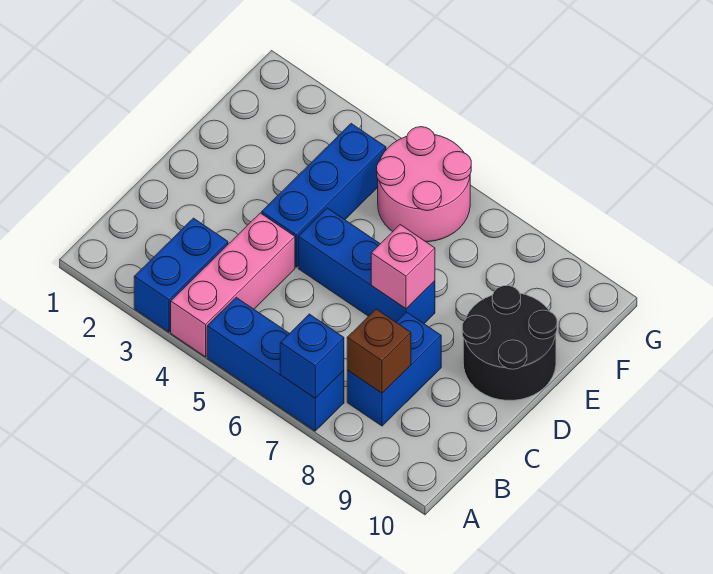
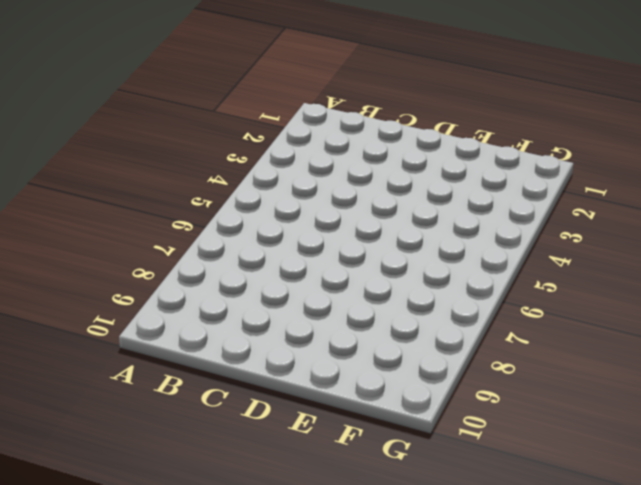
none -> blue brick A3:B3 level 1
none -> pink brick A4:C4 level 1

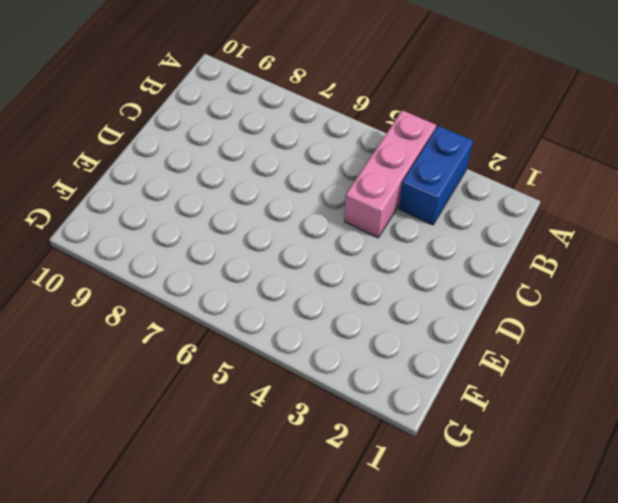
none -> blue brick A5:A7 level 1
none -> blue brick B8:C8 level 1

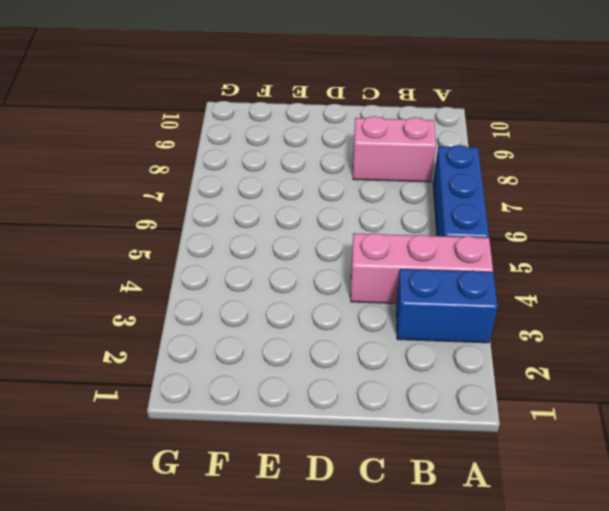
pink brick B8:C8 level 1 -> blue brick B8:C8 level 1
none -> blue brick D4:F4 level 1
none -> blue brick D5:D7 level 1

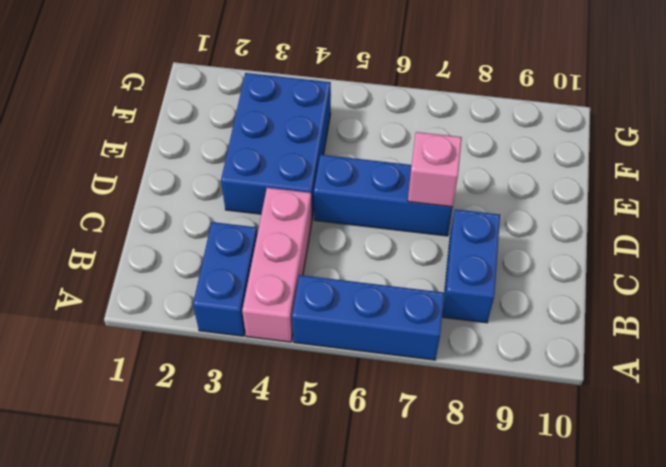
blue brick D3:F4 level 1 -> blue brick D4:F4 level 1
none -> black round brick D9:E10 level 1
none -> pink round brick F5:G6 level 1

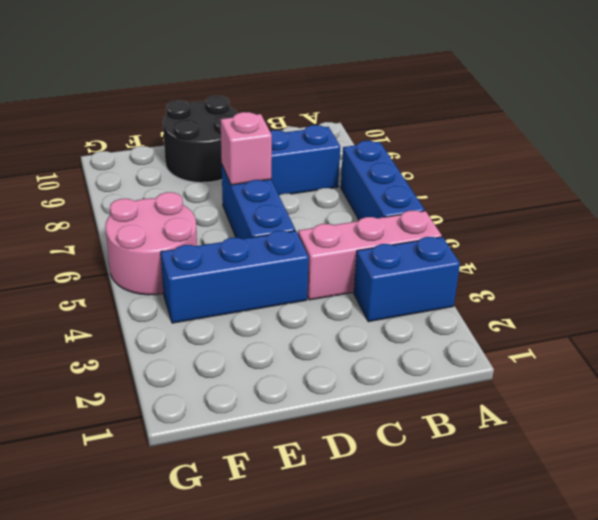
none -> blue brick A7 level 2
none -> brown brick B8 level 2

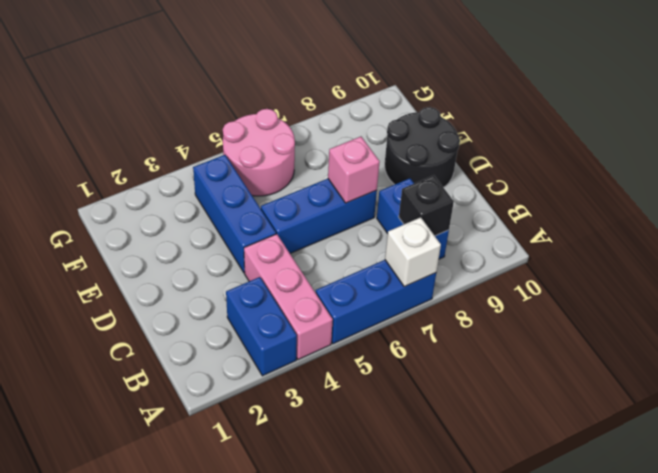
white brick A7 level 2 -> blue brick A7 level 2
black brick B8 level 2 -> brown brick B8 level 2

